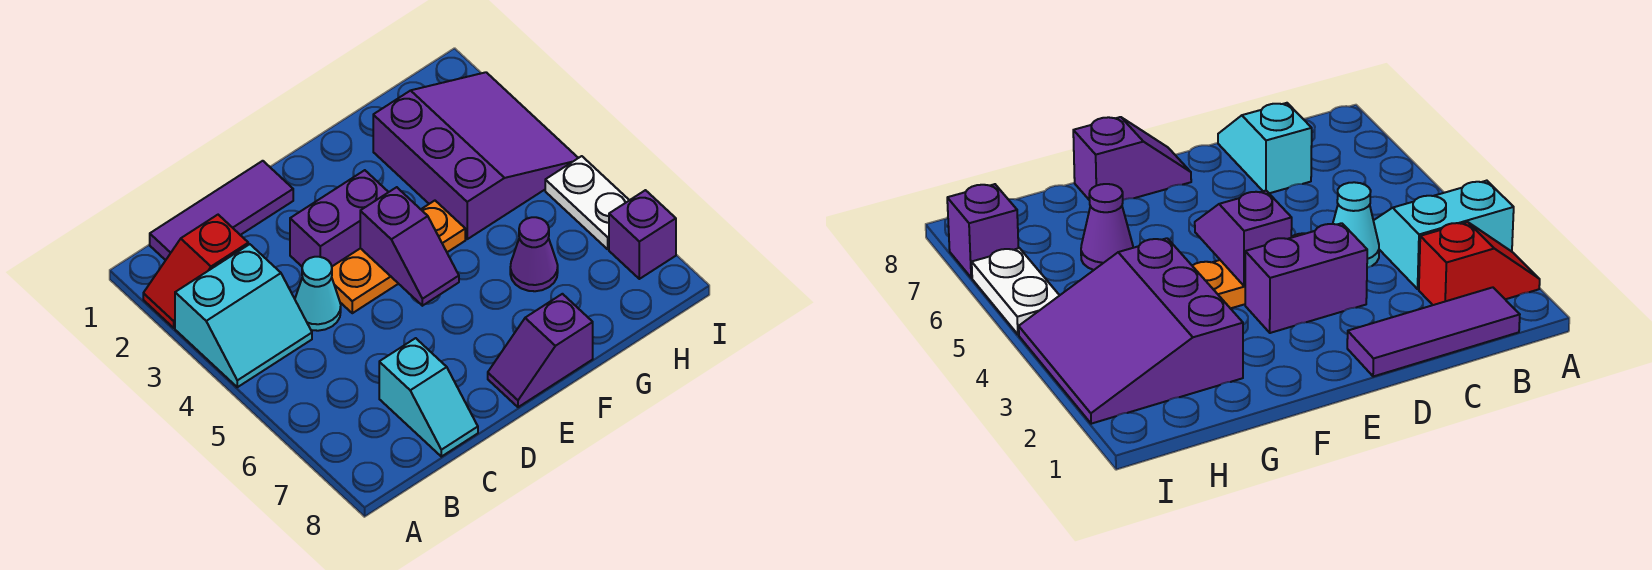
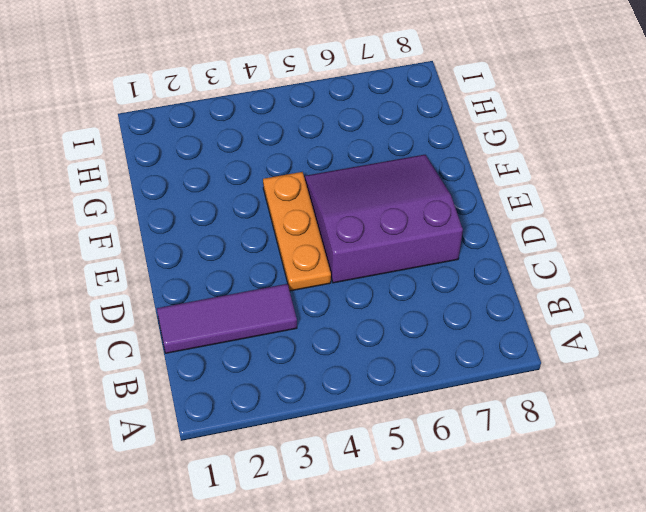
purple tile C1:C3 level 1 -> purple tile B1:D1 level 1
purple slope D5:F7 level 1 top D -> purple slope G2:I4 level 1 top G
none -> red slope A2:B2 level 1 top B
none -> cyan slope A3:B4 level 1 top 3
none -> cyan cone C4 level 1

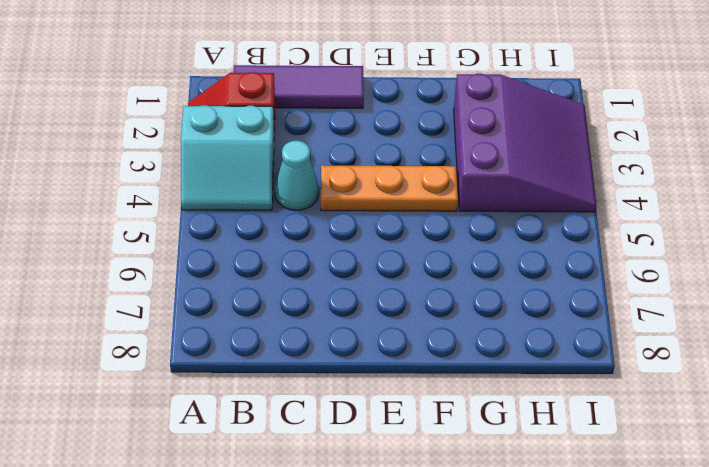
none -> cyan slope C7:C8 level 1 top 7
none -> purple brick D3:E3 level 1
none -> purple slope E8:F8 level 1 top F

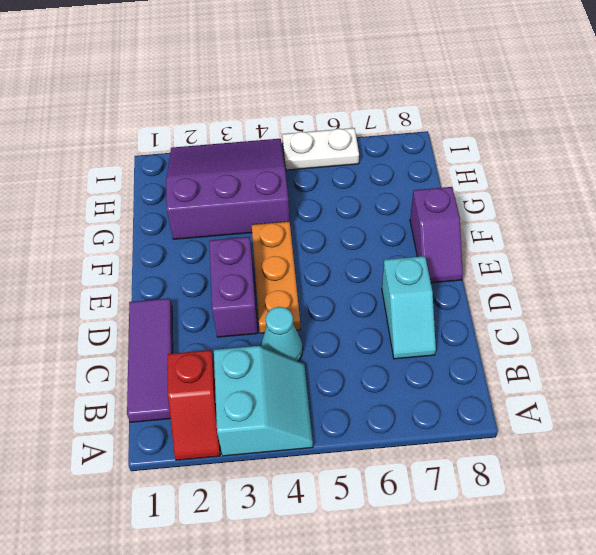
cyan slope C7:D7 level 1 top D -> cyan slope C7:C8 level 1 top 7
none -> purple cone G6 level 1
none -> purple brick I7 level 1
none -> purple slope E4:E5 level 2 top 4

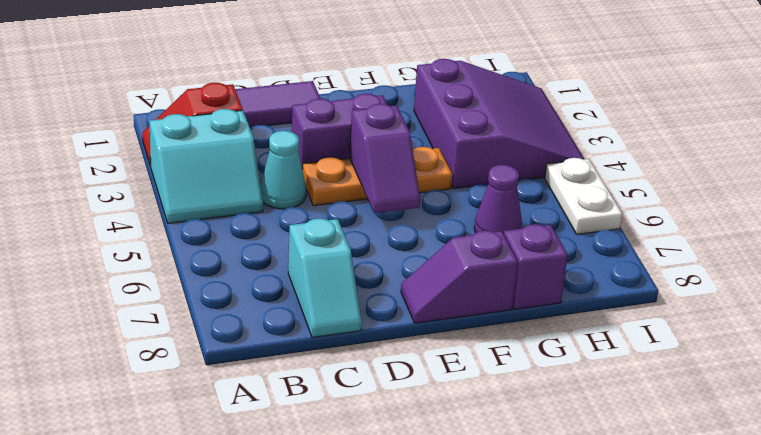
purple brick G8 level 1 -> purple brick I7 level 1

